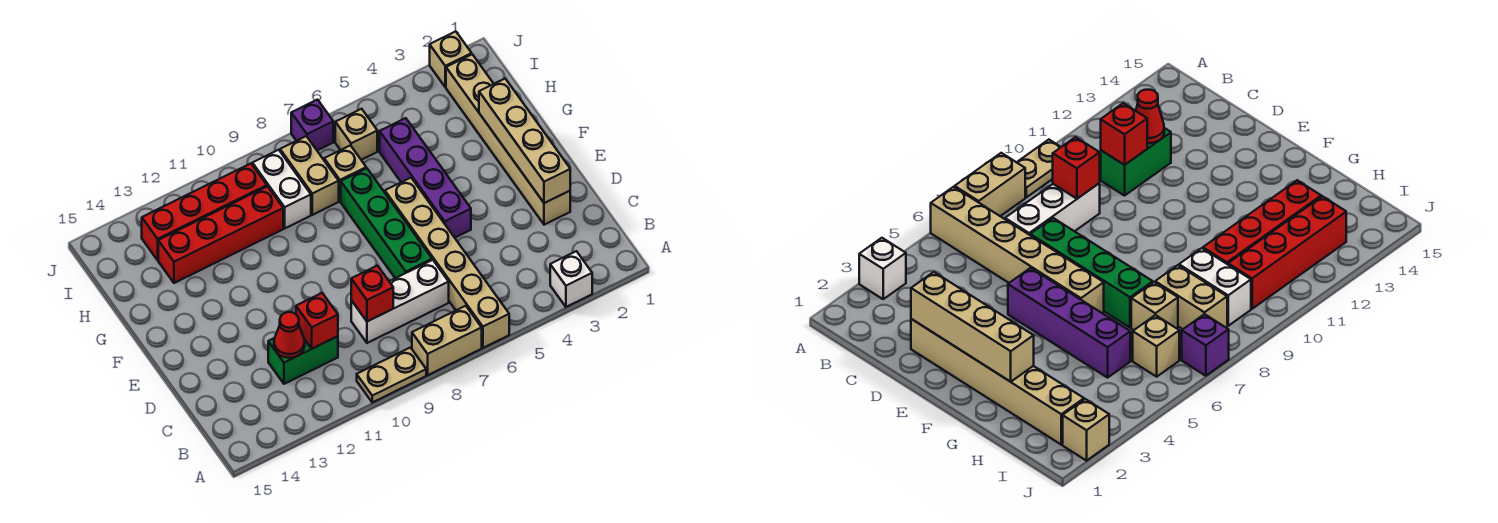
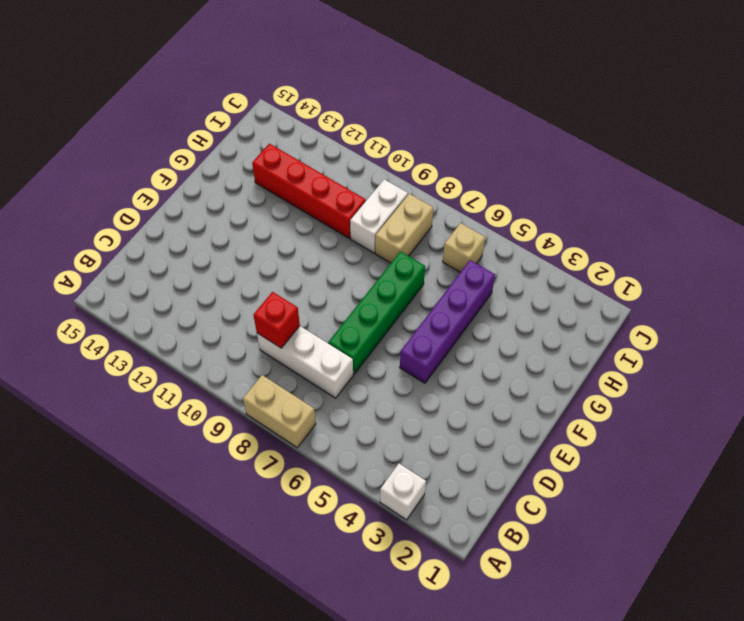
none -> tan brick A6:F6 level 1
none -> tan plate A9:A10 level 1
none -> green brick C11:C12 level 1

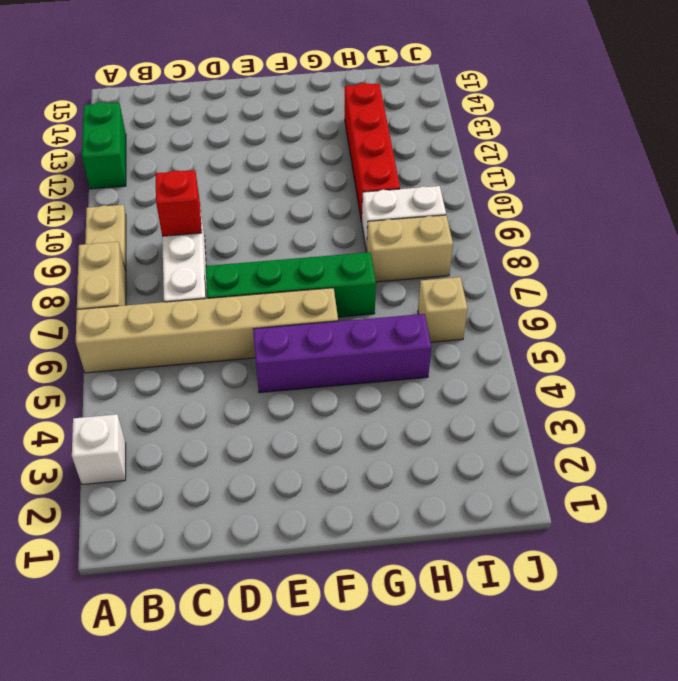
green brick A12:A13 level 1 -> green brick C11:C12 level 1
none -> tan brick D2:I2 level 1
none -> tan brick H7 level 1
none -> red brick I10:I13 level 1

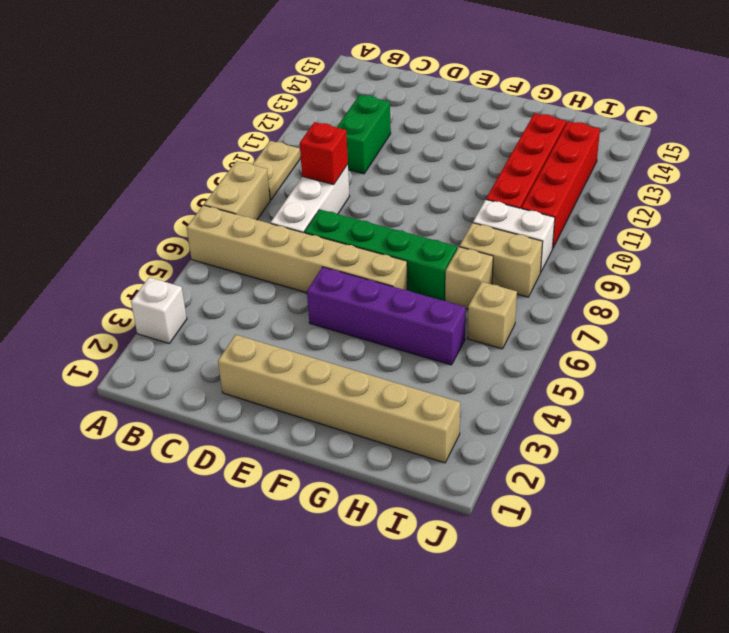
none -> tan brick J2 level 1
none -> purple brick J7 level 1
none -> red brick C11 level 2

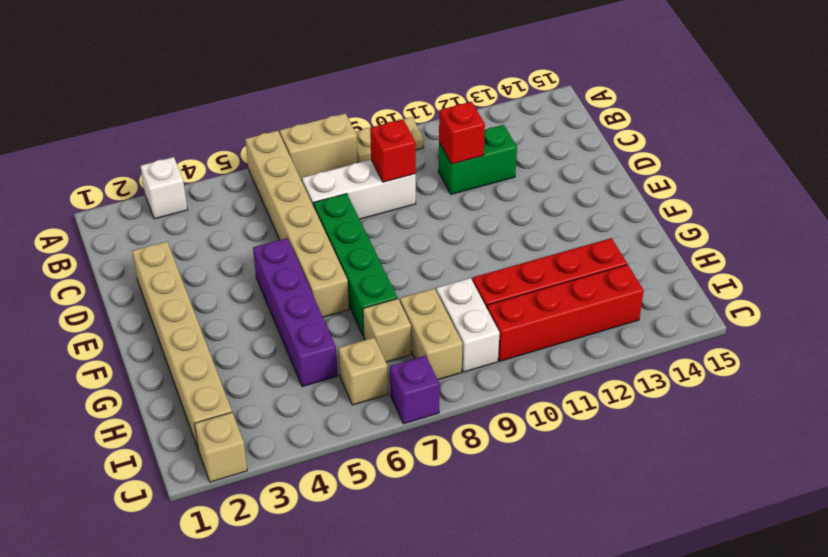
none -> red cone C12 level 2
none -> tan brick D2:G2 level 2

